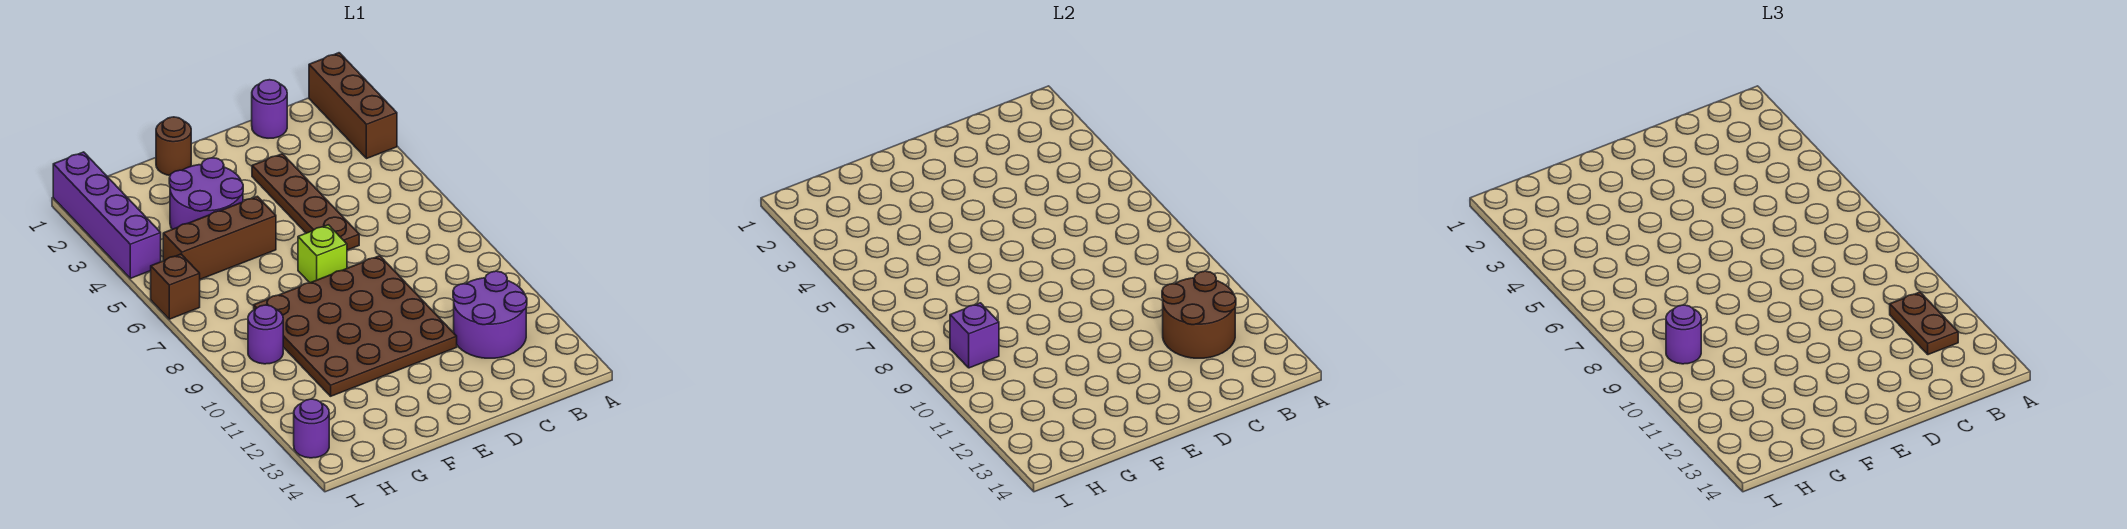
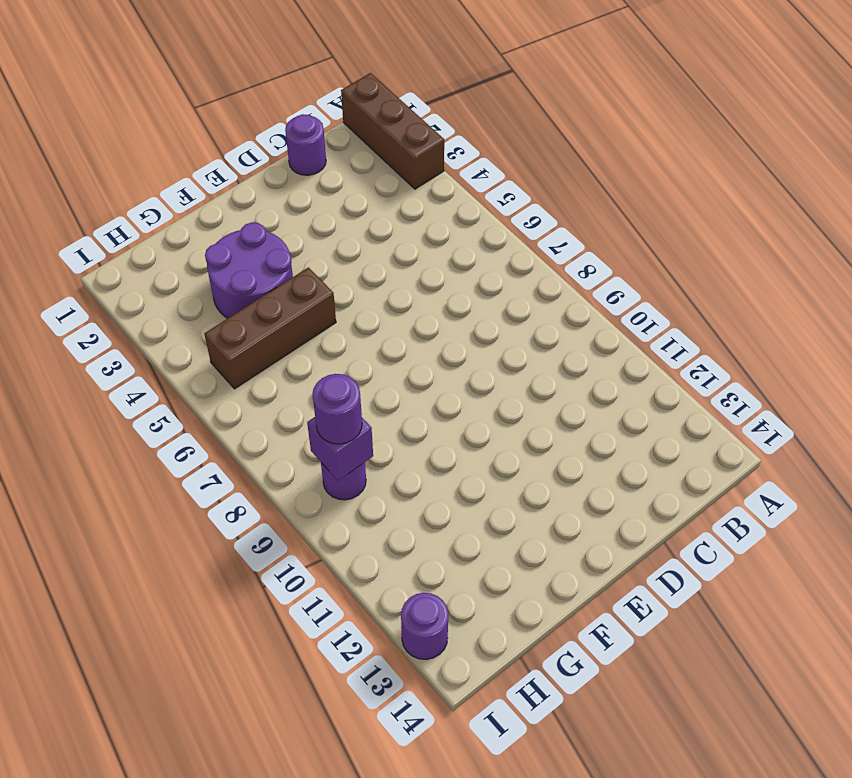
none -> purple round brick B11:C12 level 1
none -> brown plate D3:D6 level 1
none -> brown plate D8:G11 level 1

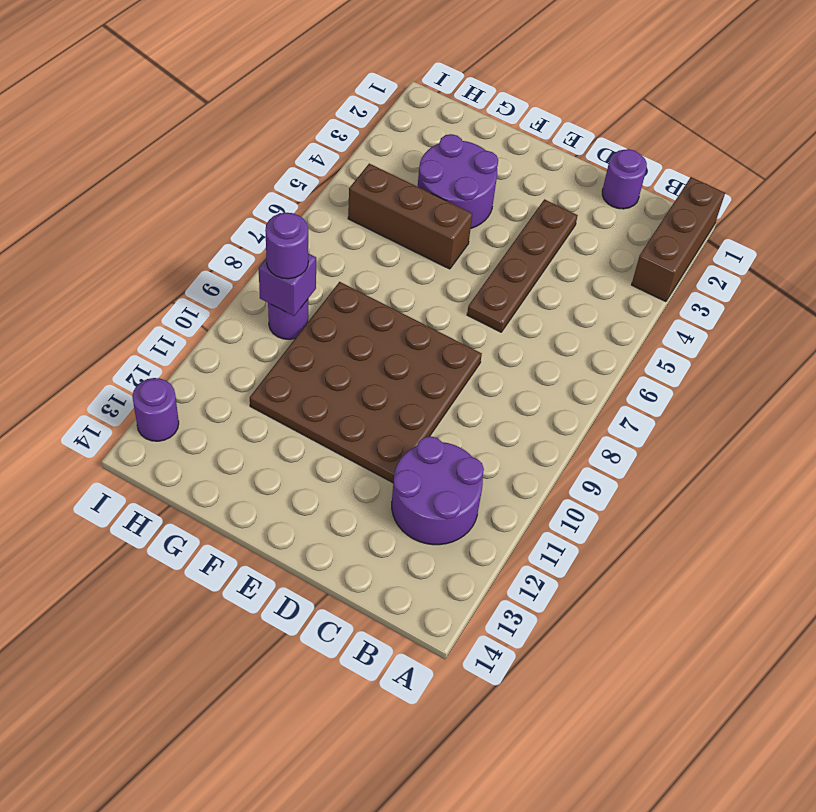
none -> lime brick E7 level 1
none -> brown round brick F1 level 1
none -> purple brick I1:I4 level 1

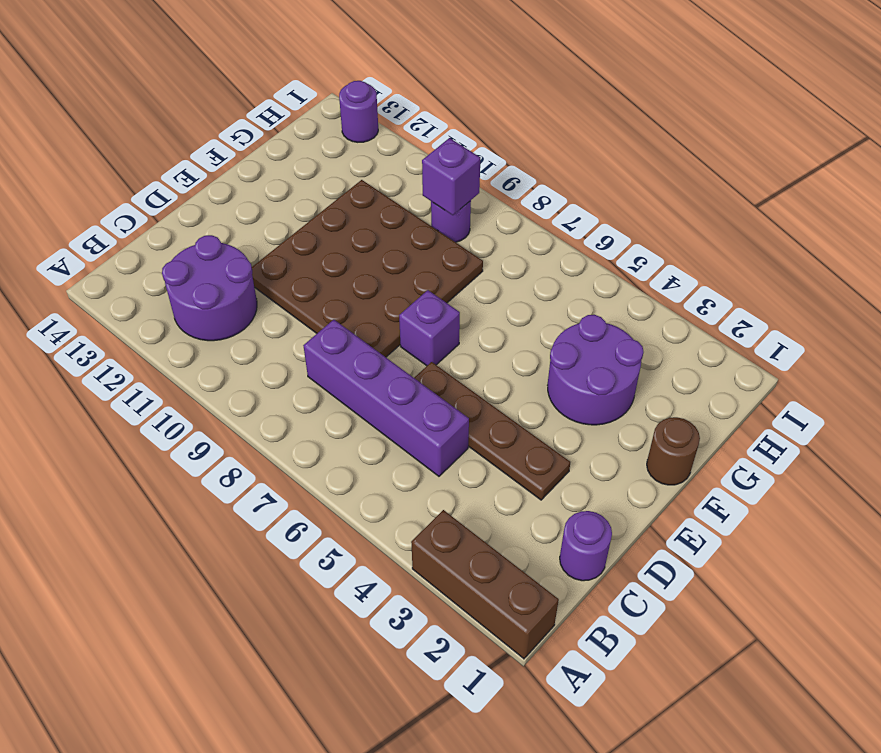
purple brick C5:C8 level 1 -> purple brick I1:I4 level 1
purple brick E7 level 1 -> lime brick E7 level 1
none -> brown brick F5:H5 level 1
none -> brown brick I6 level 1
none -> brown round brick B11:C12 level 2

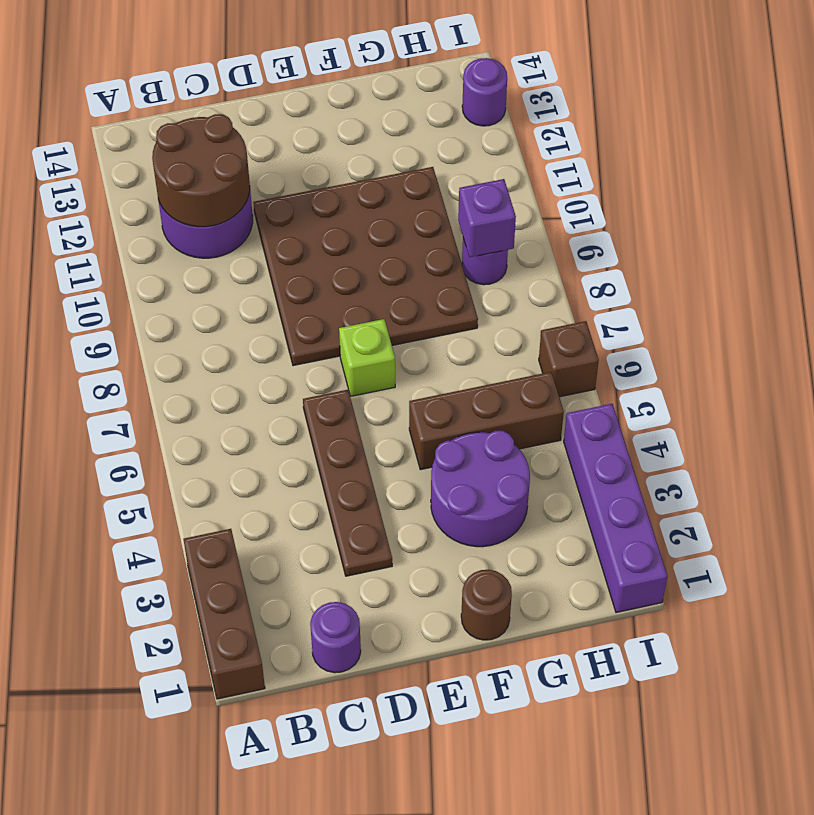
none -> brown plate B11:B12 level 3
none -> purple round brick H9 level 3

